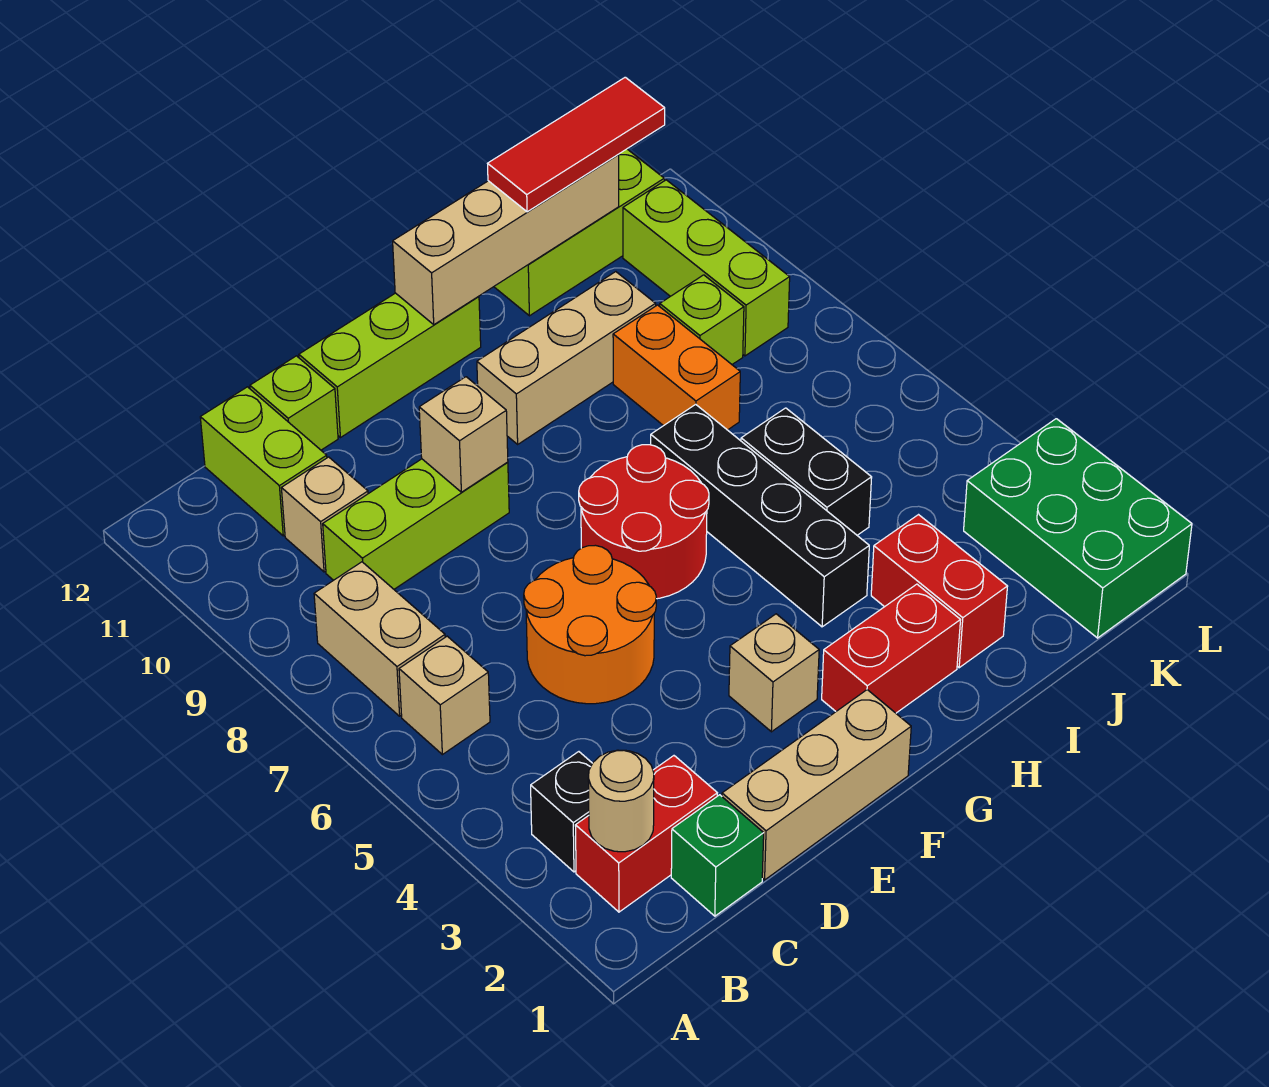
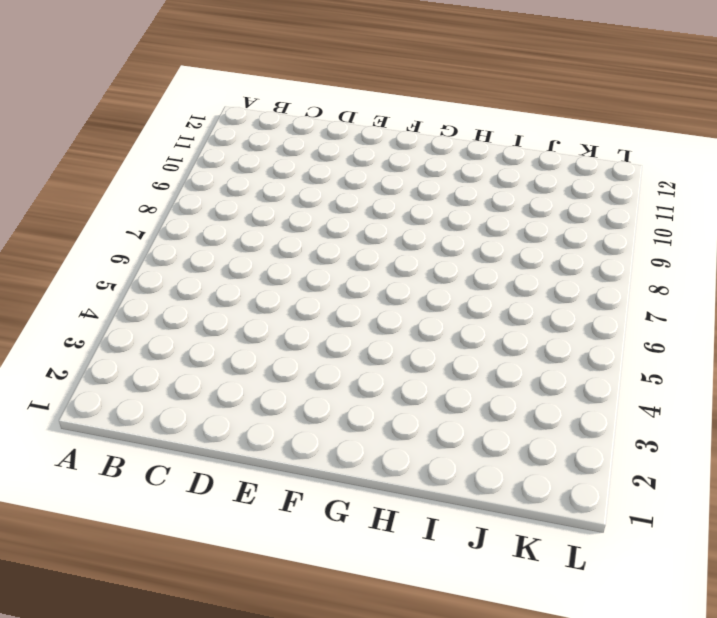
none -> red brick B2:C2 level 1
none -> black brick B3 level 1
none -> tan brick B6 level 1

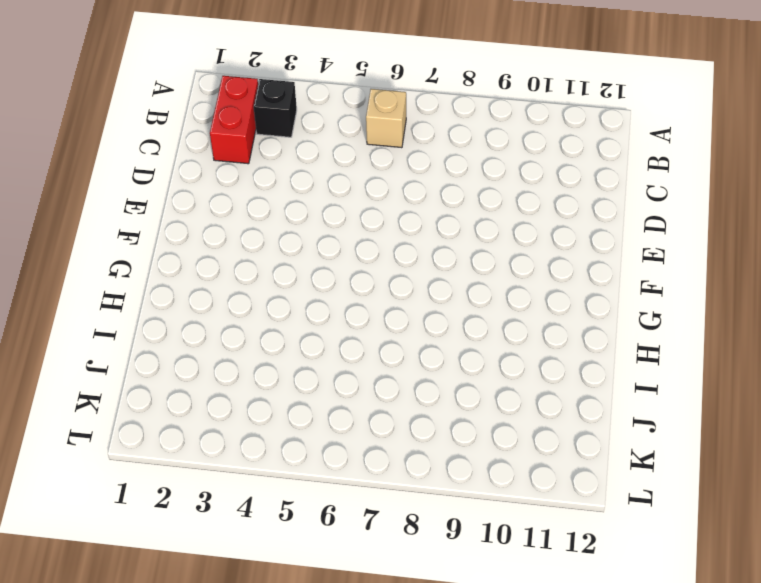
none -> tan brick B7:B8 level 1
none -> green brick C1 level 1
none -> lime brick C9:E9 level 1

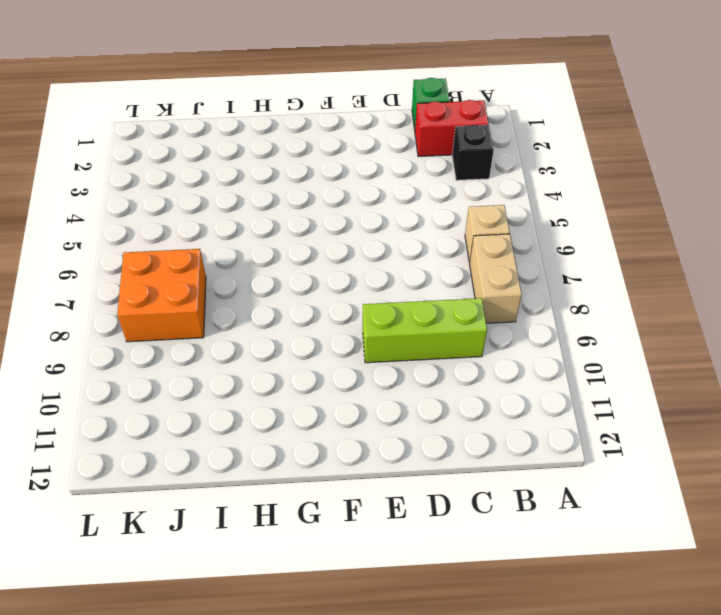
orange brick J7:K8 level 1 -> none
none -> tan brick C10 level 1
none -> lime brick C11:C12 level 1
none -> tan brick D1:F1 level 1

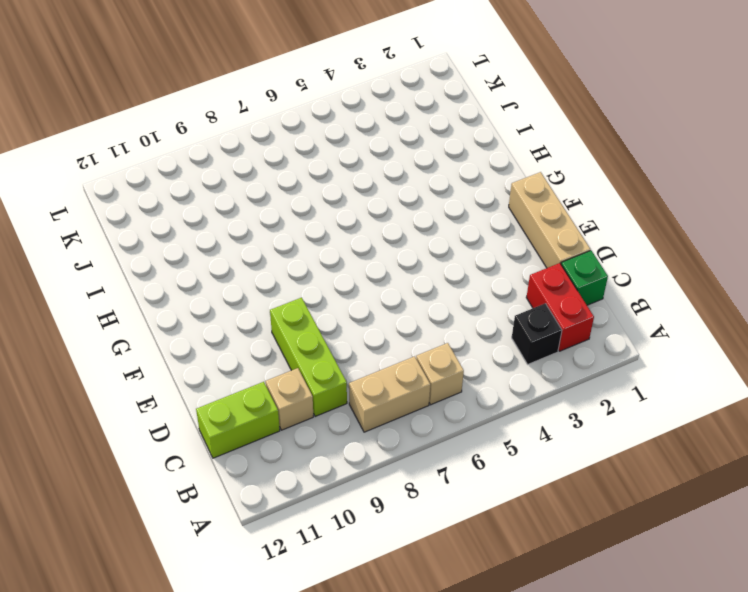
none -> orange round brick D5:E6 level 1
none -> lime brick D12 level 1
none -> lime brick E12:G12 level 1

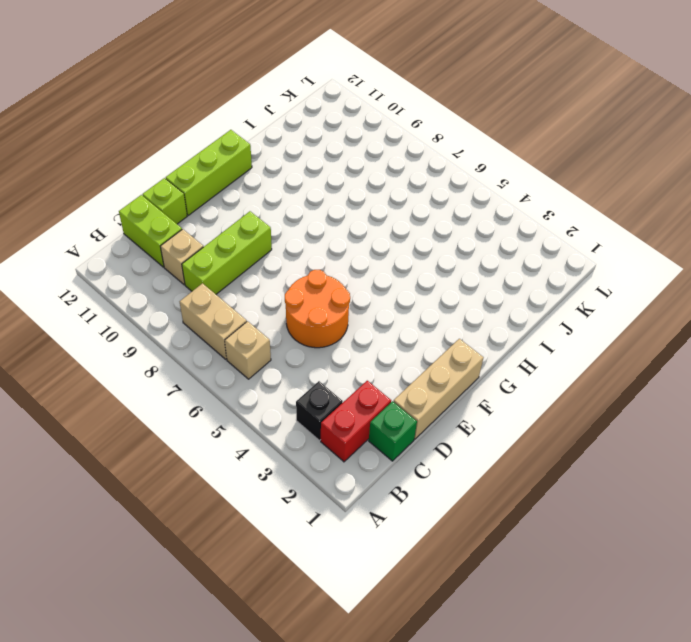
none -> tan brick F3 level 1
none -> red round brick F6:G7 level 1
none -> red brick G2:H2 level 1

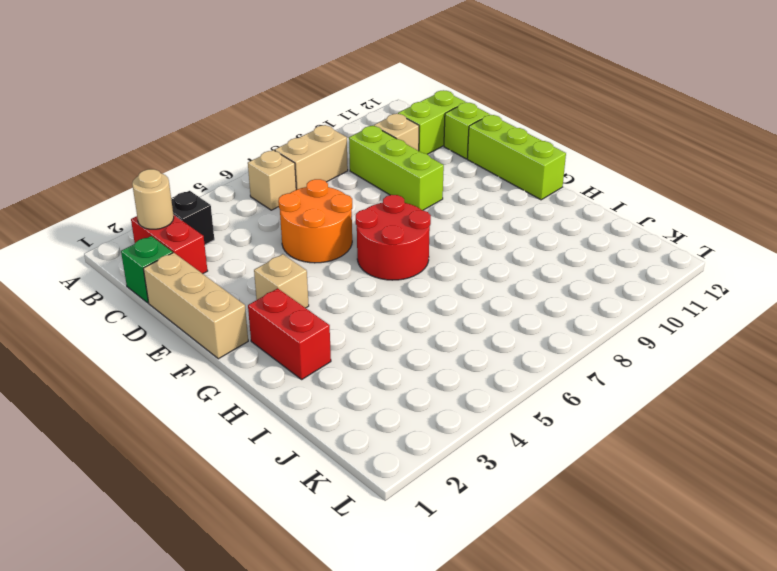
none -> tan brick G10:I10 level 1
none -> black brick H4:H7 level 1
none -> red brick I2:I3 level 1

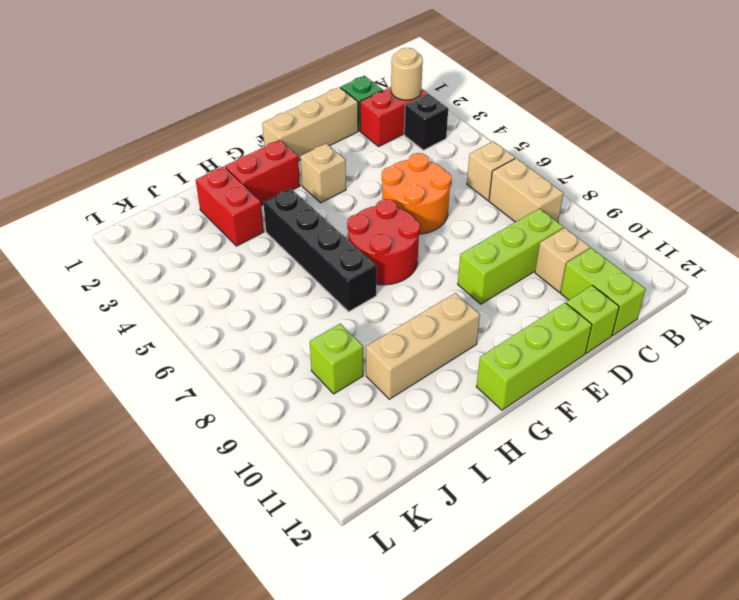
none -> black brick I5:I6 level 1
none -> orange brick I8:I9 level 1
none -> lime brick I12:K12 level 1

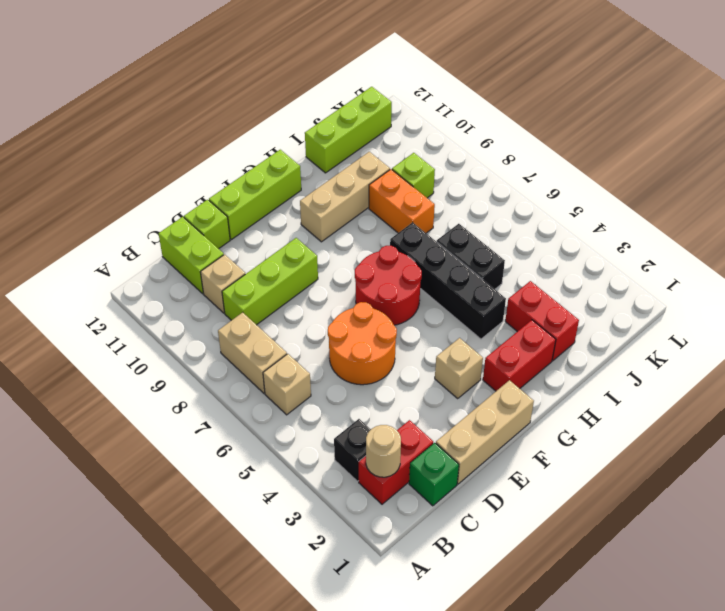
none -> green brick K1:L3 level 1
none -> lime brick K9:K11 level 1
none -> tan brick E9 level 2

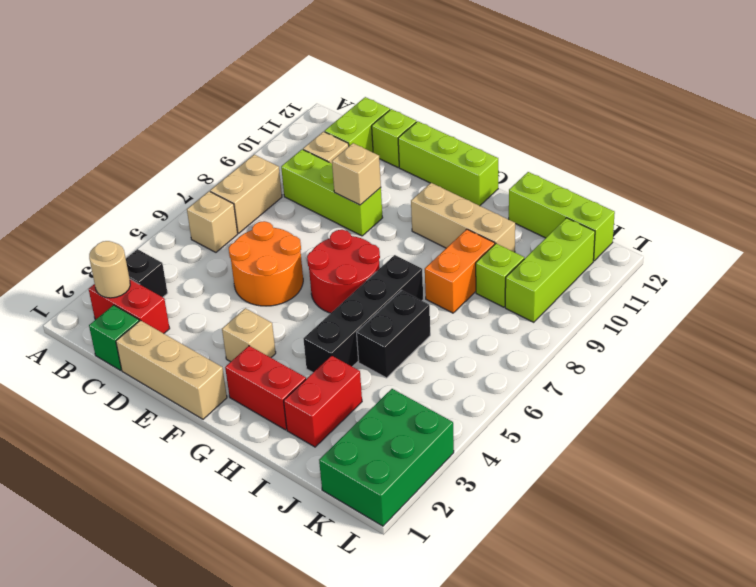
none -> tan brick G12:J12 level 2
none -> red tile I12:K12 level 3

